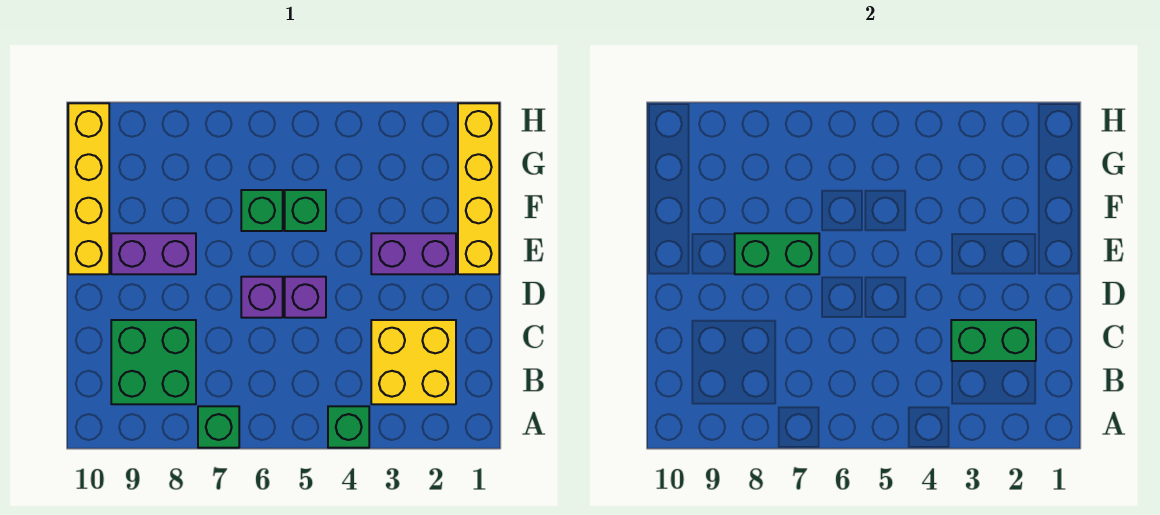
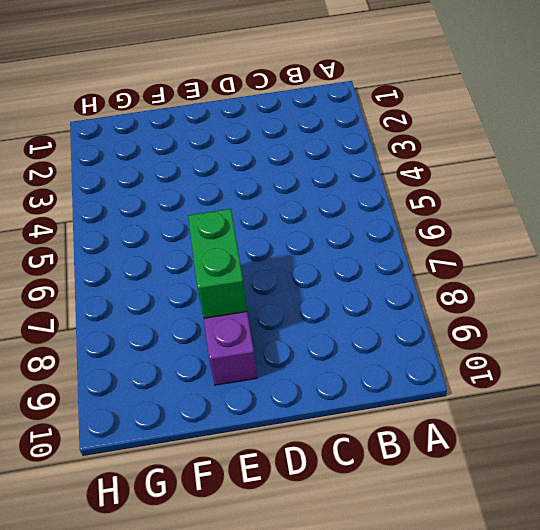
none -> green brick A4 level 1
none -> green brick A7 level 1
none -> yellow brick B2:C3 level 1

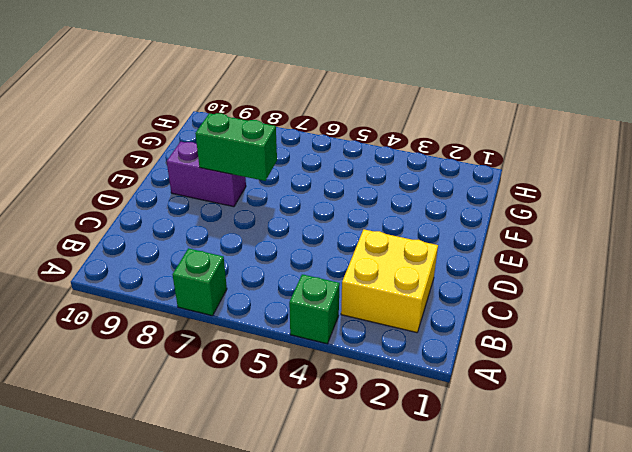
none -> green brick B8:C9 level 1
none -> purple brick D5 level 1
none -> purple brick D6 level 1

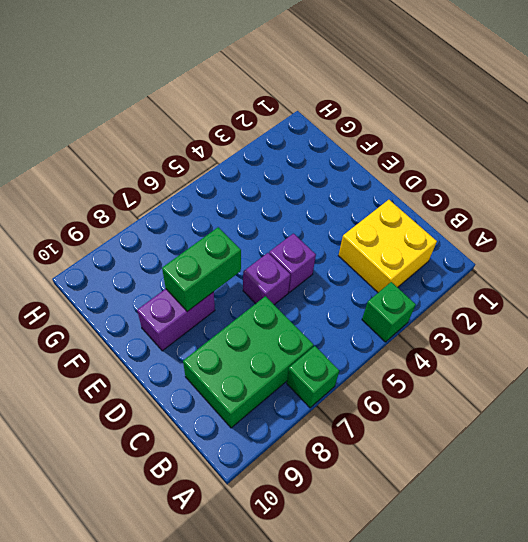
green brick B7:C9 level 1 -> green brick B8:C9 level 1
none -> yellow brick E1:H1 level 1
none -> purple brick E2:E3 level 1
none -> yellow brick E10:H10 level 1

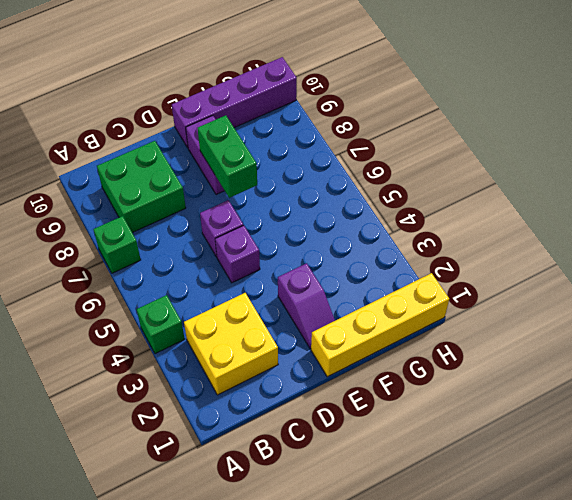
purple slope E2:E3 level 1 top 3 -> purple brick E2:E3 level 1
purple brick E10:H10 level 1 -> yellow brick E10:H10 level 1
none -> green brick F5 level 1
none -> green brick F6 level 1
none -> green brick C2:C3 level 2

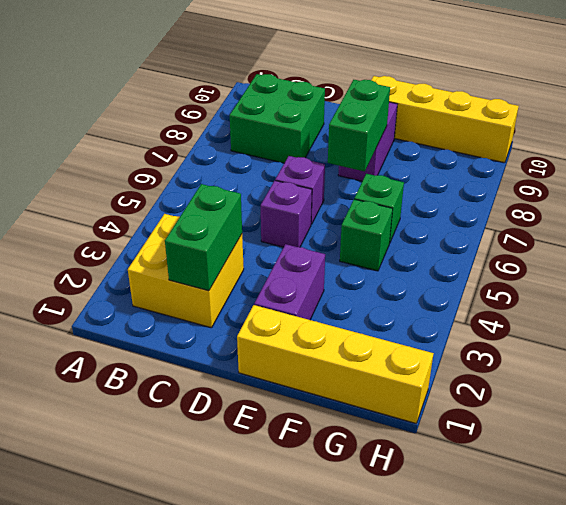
none -> green brick A4 level 1
none -> green brick A7 level 1

